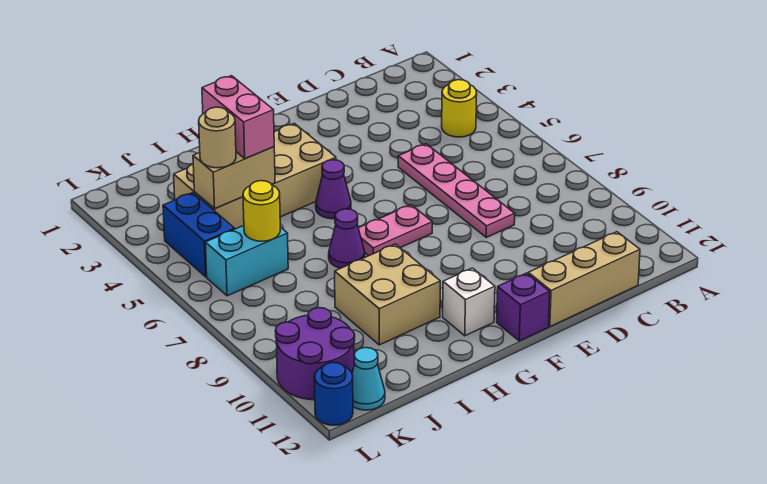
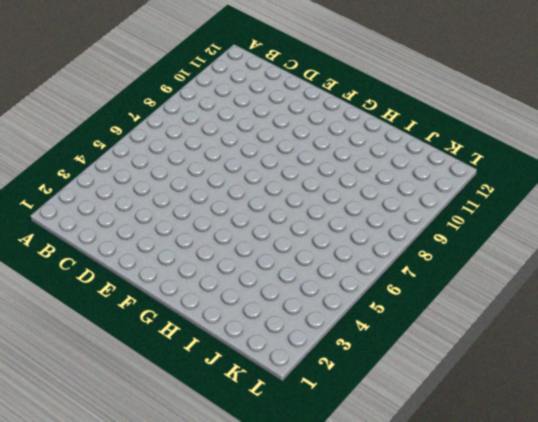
none -> yellow round brick B4 level 1
none -> tan brick C12:E12 level 1
none -> pink plate D5:D8 level 1

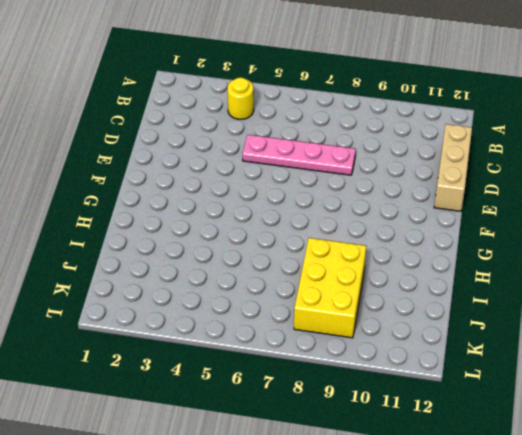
yellow brick I8:K9 level 1 -> tan brick H9:I10 level 1
none -> pink plate F7:G7 level 1
none -> purple brick F12 level 1
none -> tan brick G3:J4 level 1

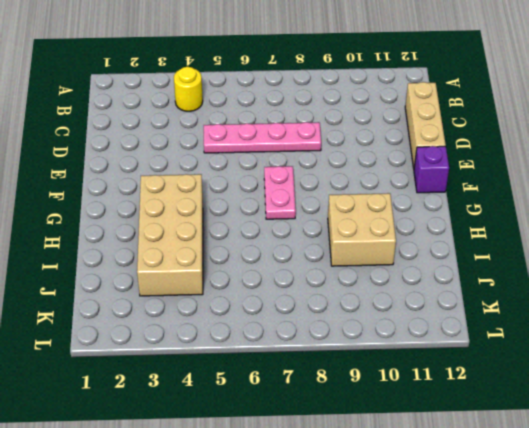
none -> purple cone G5 level 1
none -> white brick G11 level 1
none -> purple cone H7 level 1

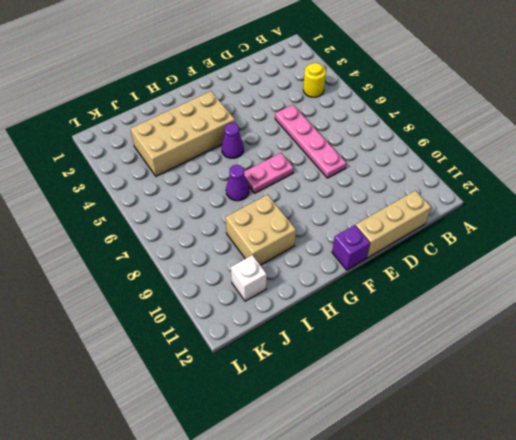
white brick J11 level 1 -> white brick G11 level 1
none -> cyan brick J6:K6 level 1
none -> blue brick K4:K5 level 1
none -> purple round brick K10:L11 level 1

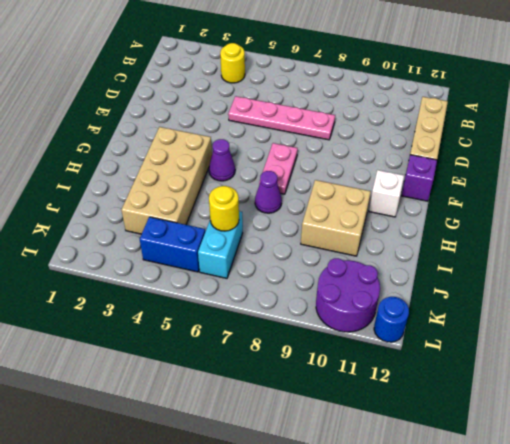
none -> cyan cone K12 level 1
none -> tan brick I4:J4 level 2
none -> pink brick I3:I4 level 3

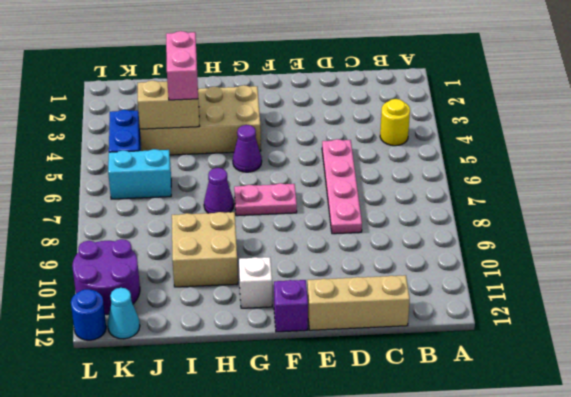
none -> yellow round brick J6 level 2
none -> tan round brick J4 level 3

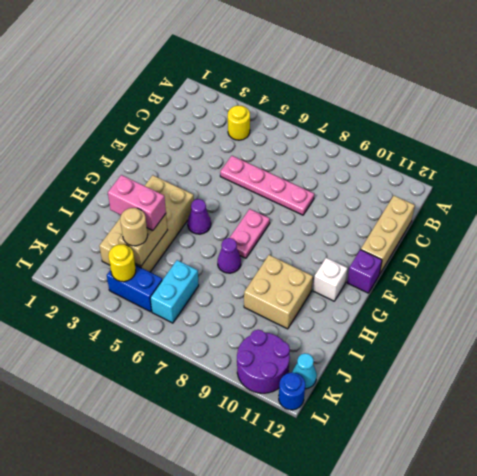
yellow round brick K4 level 2 -> yellow round brick J6 level 2

